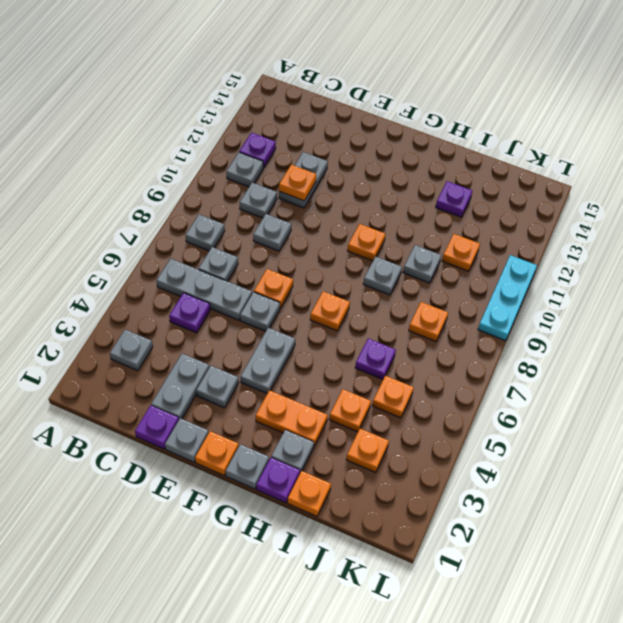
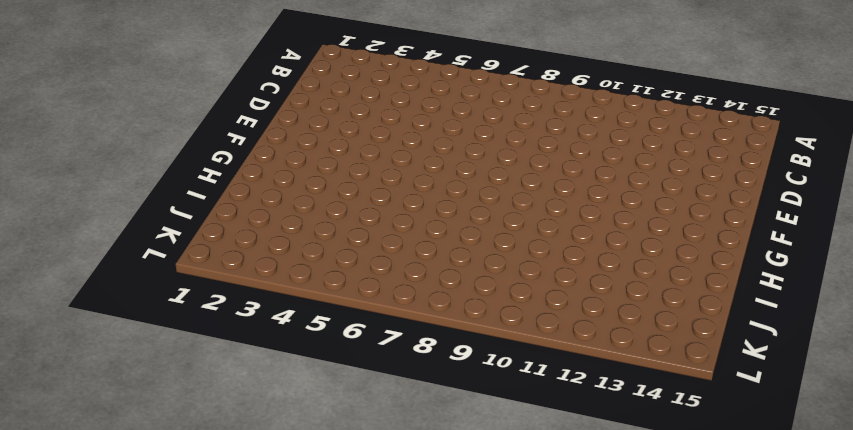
none -> grey plate B3 level 1
none -> grey plate B6:D6 level 1
none -> grey plate B8 level 1
none -> grey plate B11 level 1

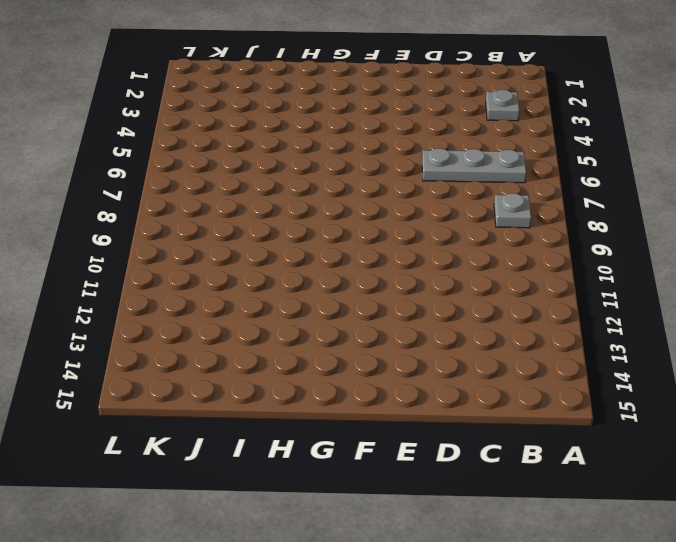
none -> grey plate B11 level 1
none -> purple plate B12 level 1
none -> purple plate C5 level 1
none -> grey plate C7 level 1

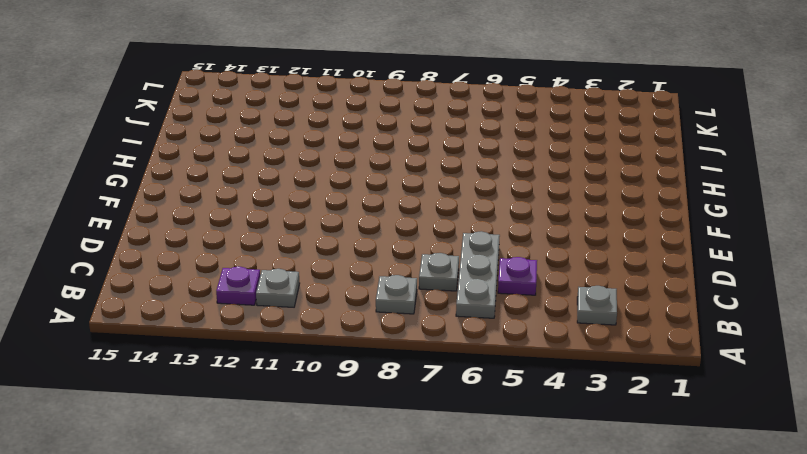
none -> grey plate C10 level 1
none -> purple plate D1 level 1
none -> grey plate D2:D3 level 1
none -> grey plate D9 level 1

